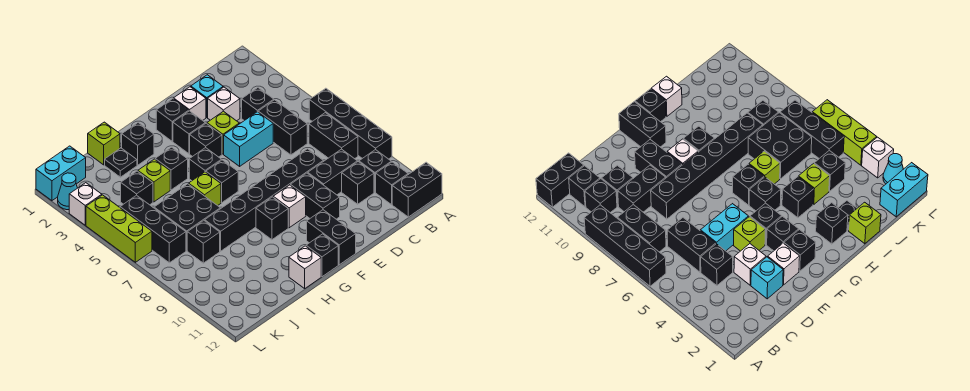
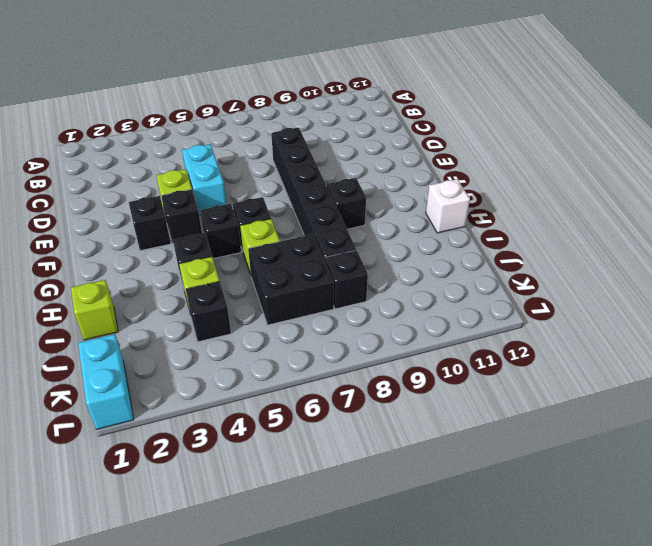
none -> black brick A6:A9 level 1
none -> black brick A12:B12 level 1
none -> black brick B7:B8 level 1
none -> black brick B10 level 1

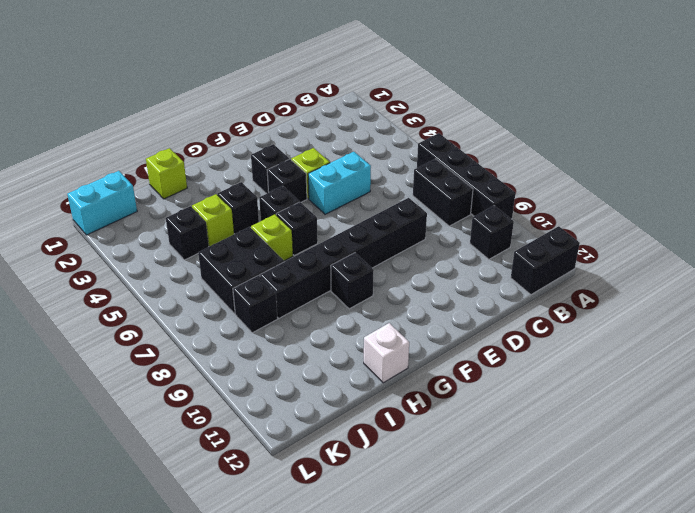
none -> black brick B11 level 1
none -> black brick C4 level 1
none -> black brick C5:C6 level 1
none -> black brick C9:D9 level 1

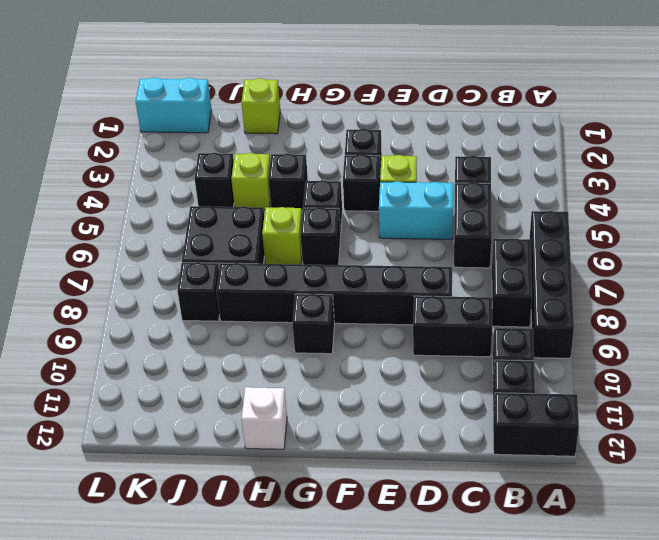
none -> black brick C10 level 1
none -> cyan brick D2 level 1
none -> white brick D3 level 1
none -> white brick E2 level 1

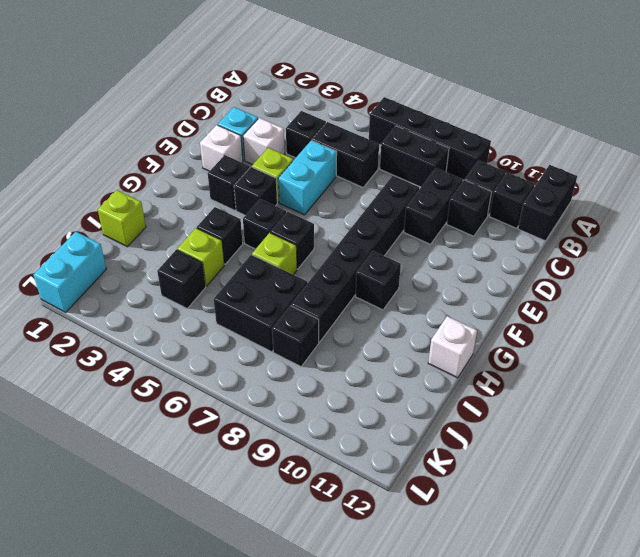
none -> black brick E9:E10 level 1
none -> black brick F2 level 1
none -> white brick F9 level 1
none -> black brick F11:F12 level 1

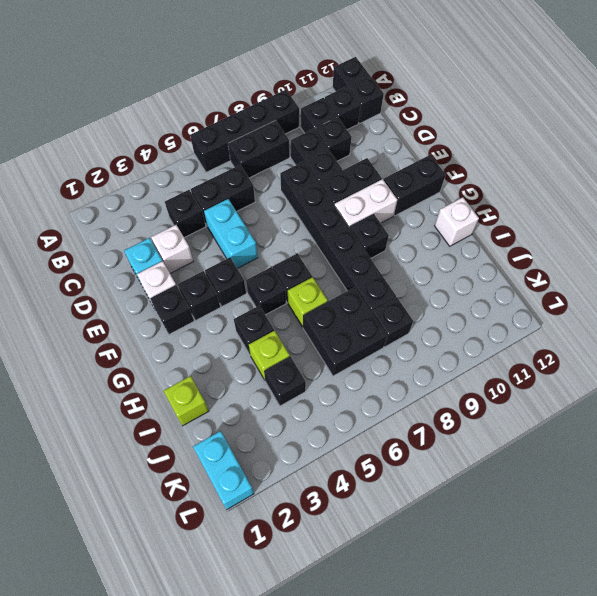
white brick F9:F10 level 1 -> white brick F9 level 1
none -> lime brick E4 level 1
none -> black brick G12 level 1
none -> black brick H2 level 1
none -> black plate I2 level 1

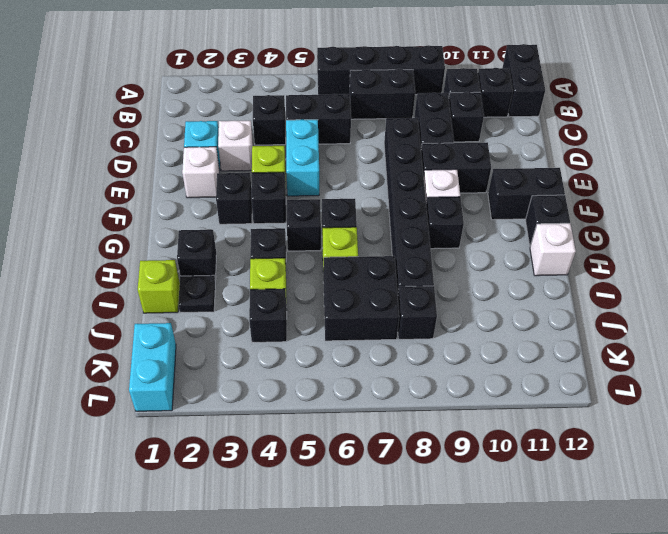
none -> black brick F2 level 1
none -> black brick K5:K7 level 1
none -> cyan cone L2 level 1
none -> white brick L3 level 1

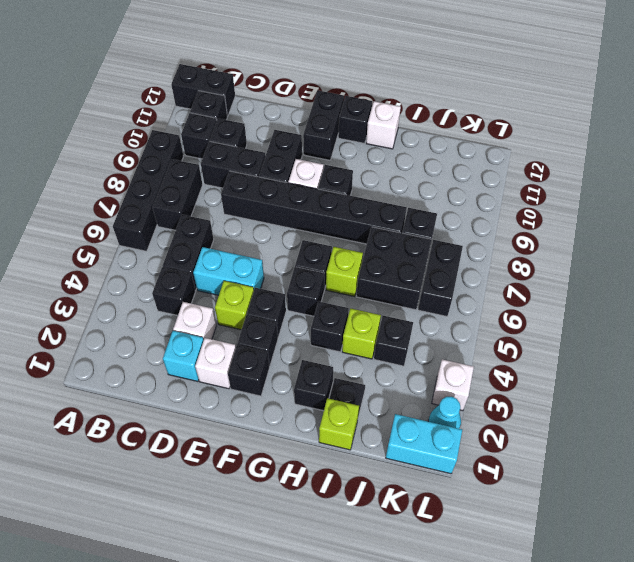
black brick K6:K7 level 1 -> black brick K5:K7 level 1
none -> lime brick L4:L6 level 1

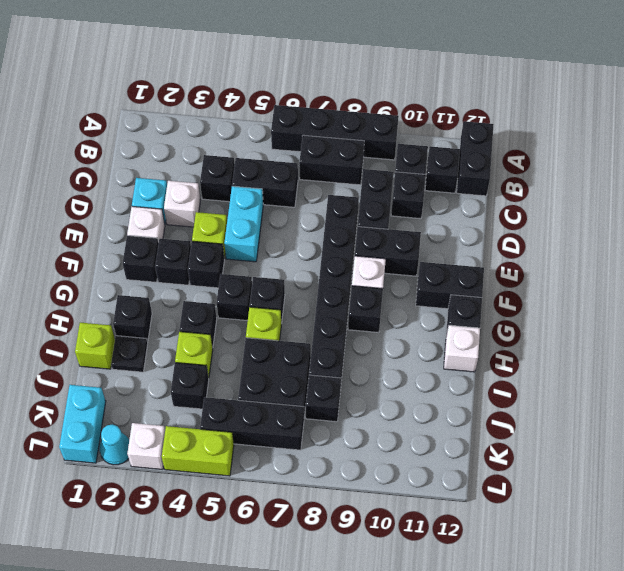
lime brick L4:L5 level 1 -> lime brick L4:L6 level 1

